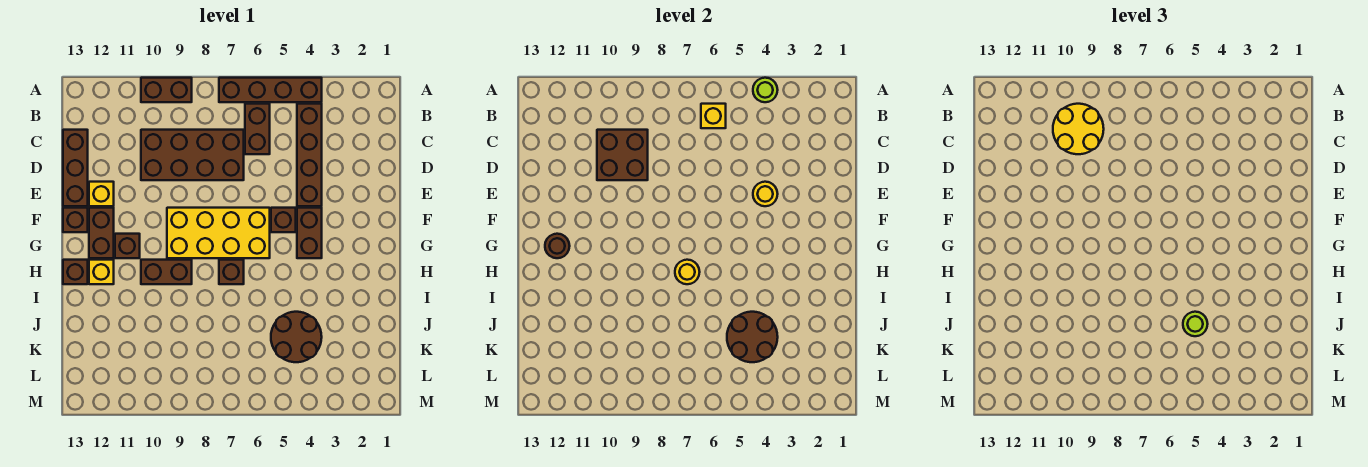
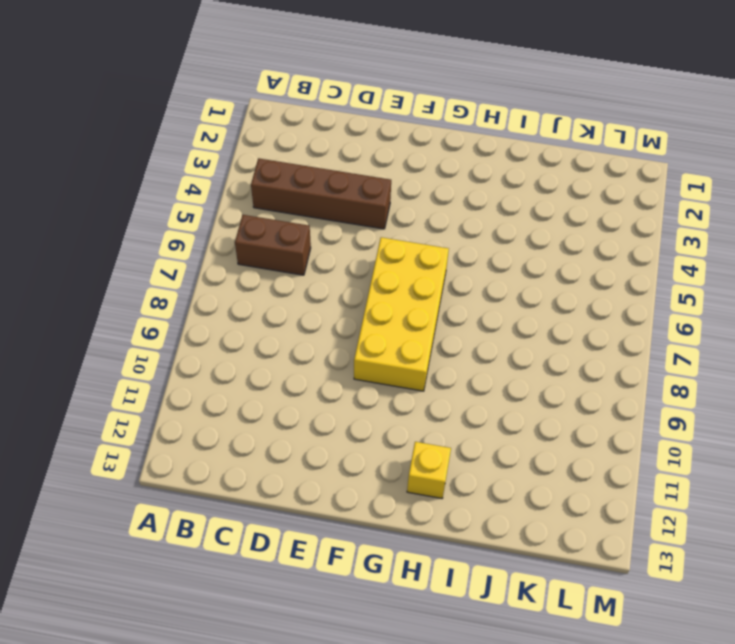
none -> brown brick A4:A7 level 1
none -> brown brick A9:A10 level 1
none -> brown brick C7:D10 level 1

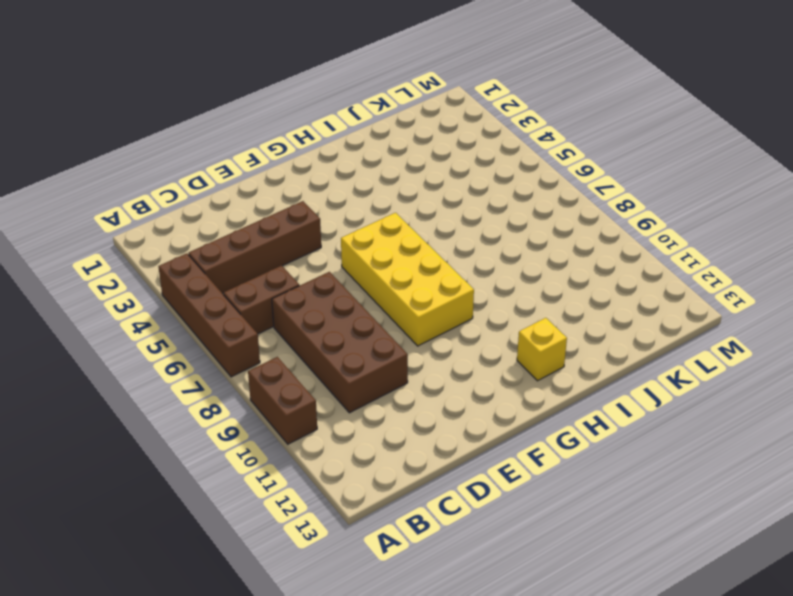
none -> brown brick C13:E13 level 1
none -> yellow brick E12 level 1
none -> brown brick F4:G4 level 1

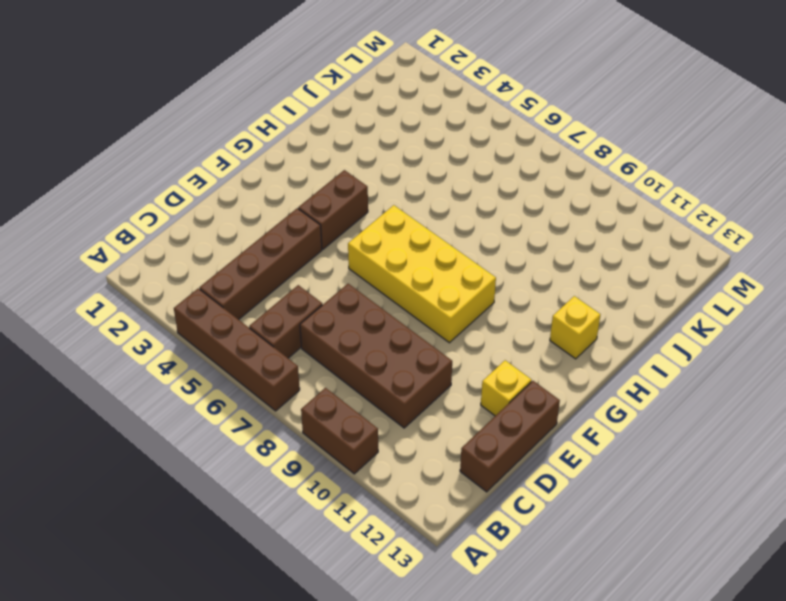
none -> brown brick F5 level 1
none -> brown brick F12:G12 level 1
none -> brown brick F13 level 1

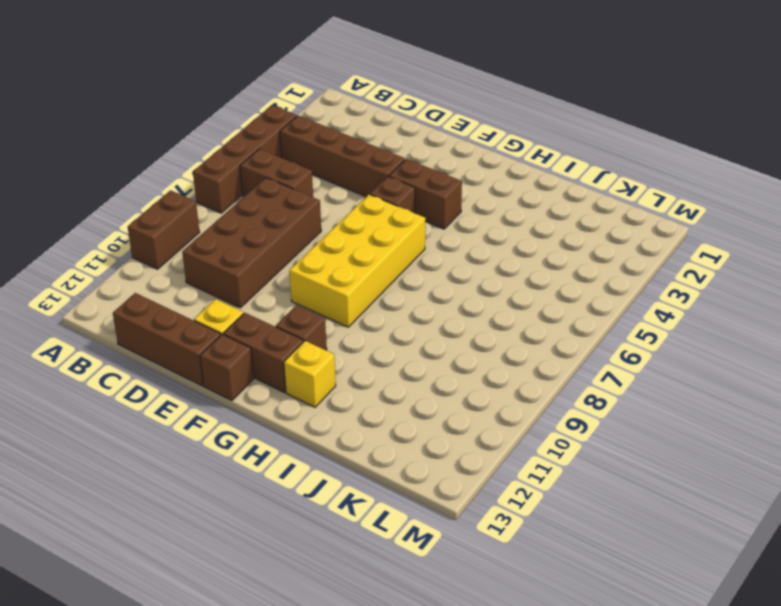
none -> brown brick H7 level 1
none -> brown brick H9:H10 level 1
none -> brown brick H13 level 1

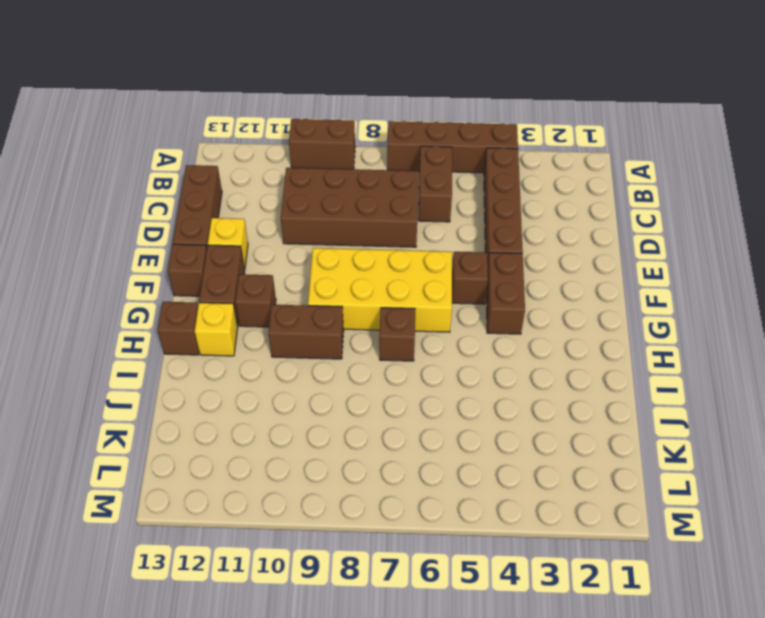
none -> brown round brick J4:K5 level 1
none -> lime round brick A4 level 2
none -> yellow brick B6 level 2

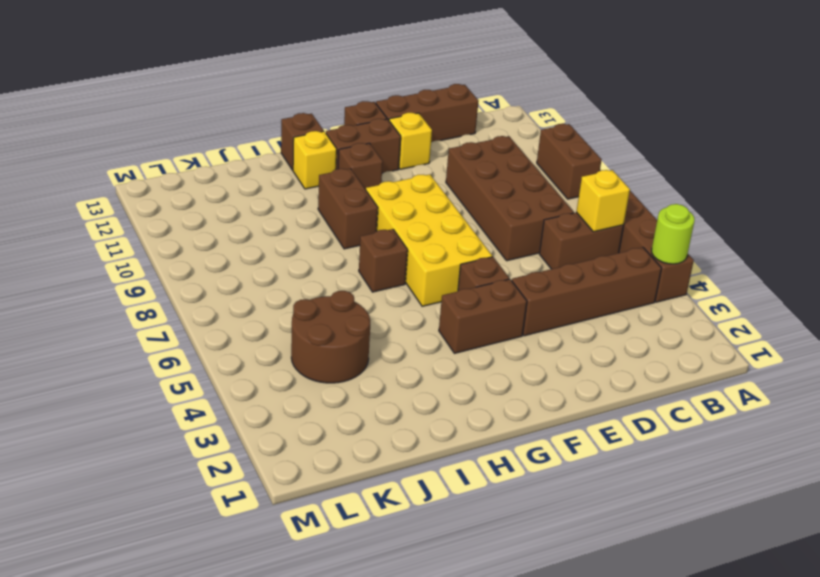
none -> brown brick C9:D10 level 2
none -> yellow round brick E4 level 2
none -> brown round brick G12 level 2

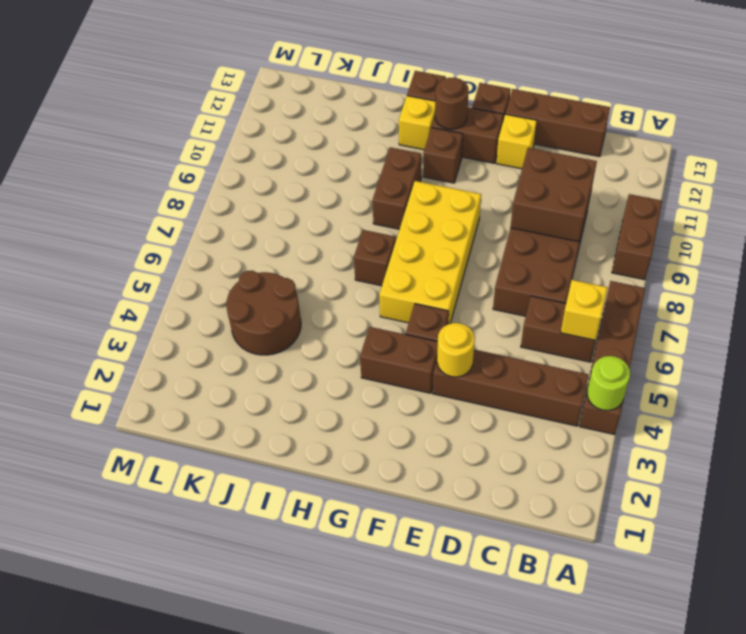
none -> yellow round brick H7 level 2
none -> brown round brick J4:K5 level 2
none -> yellow round brick B9:C10 level 3

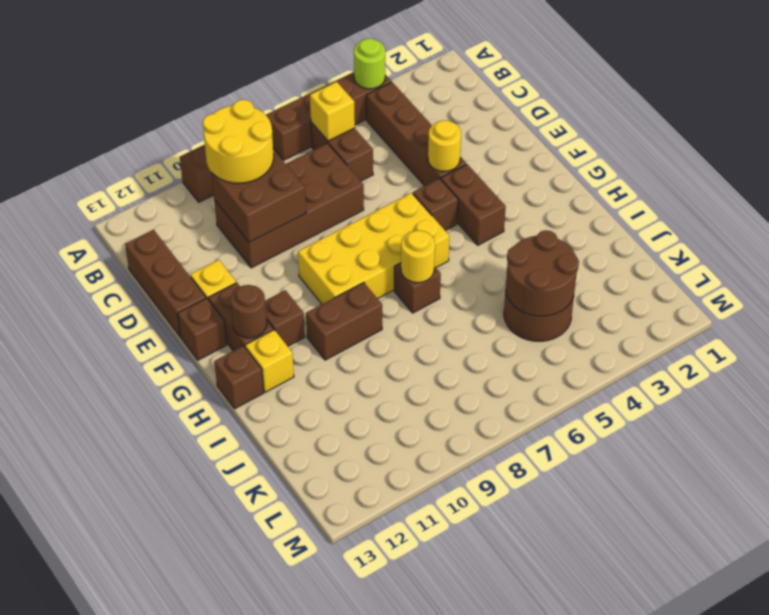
none -> lime round brick J5 level 3

